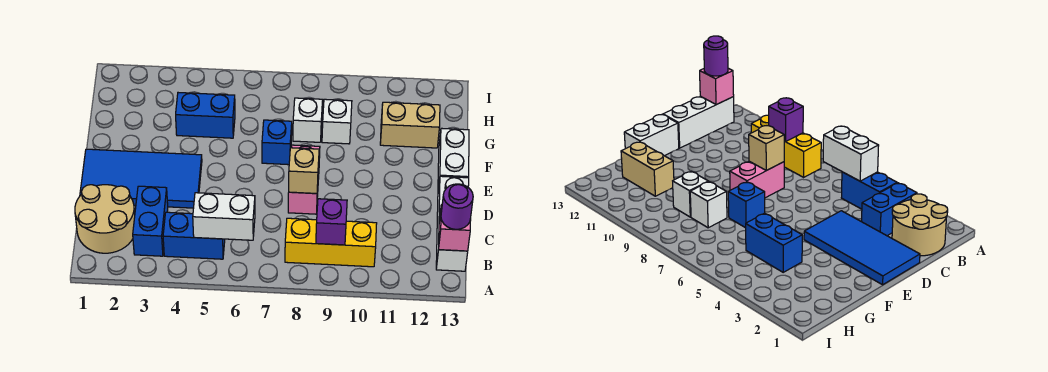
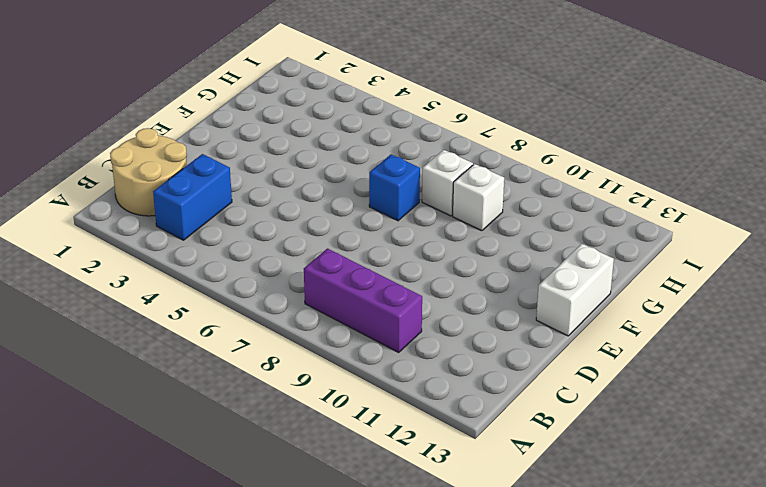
purple brick B8:B10 level 1 -> yellow brick B8:B10 level 1
none -> blue brick B4:B5 level 1
none -> white brick B13:D13 level 1
none -> blue tile D1:E4 level 1

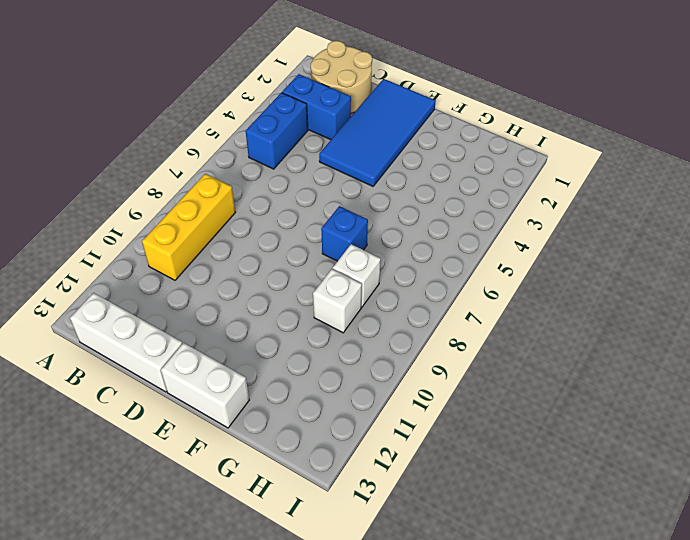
none -> pink brick D8:E8 level 1
none -> blue brick G4:G5 level 1
none -> tan brick G11:G12 level 1

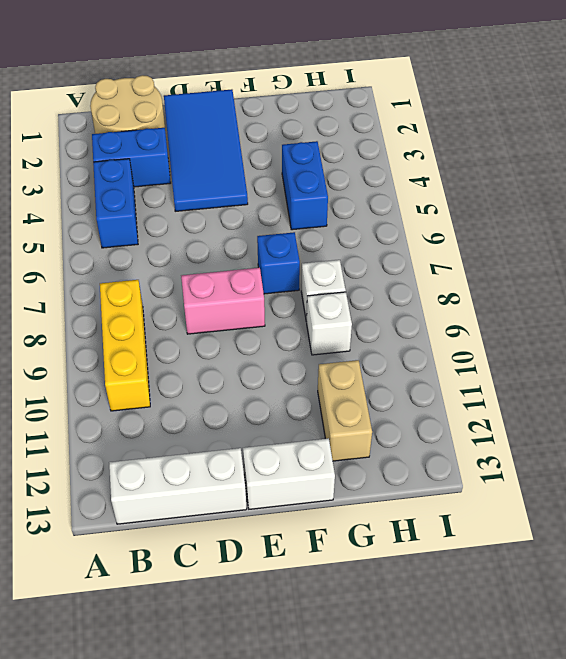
none -> white brick B5:B6 level 2
none -> purple brick B9 level 2
none -> pink brick B13 level 2

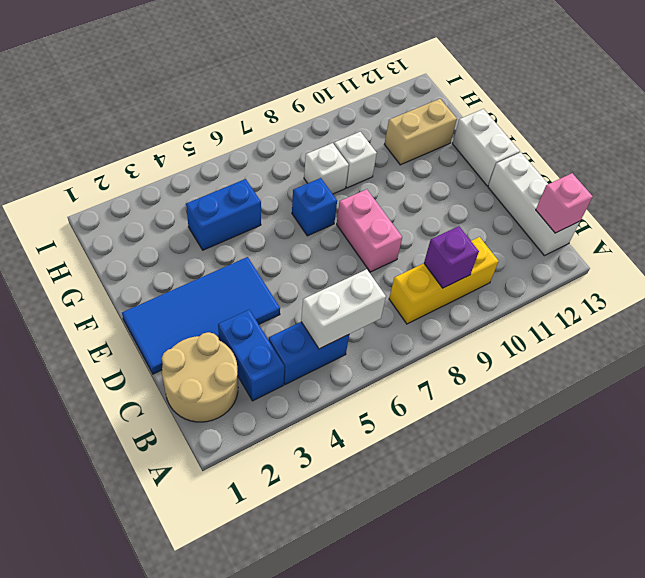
none -> tan brick D8 level 2
none -> purple round brick B13 level 3

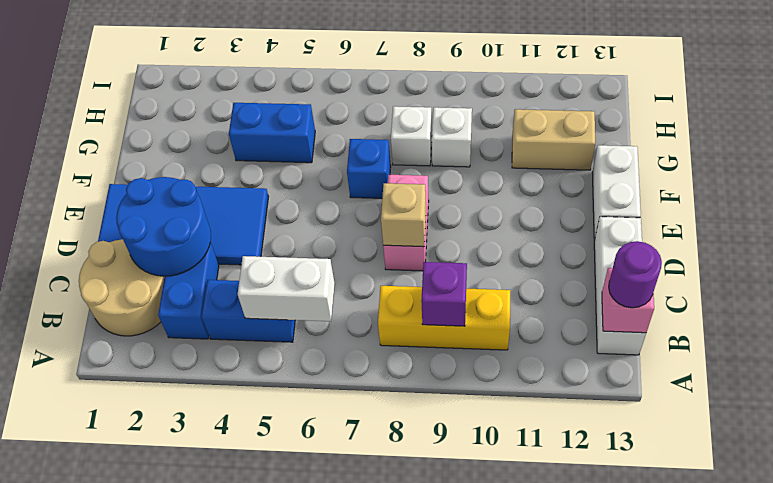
blue round brick C2:D3 level 2 -> none

